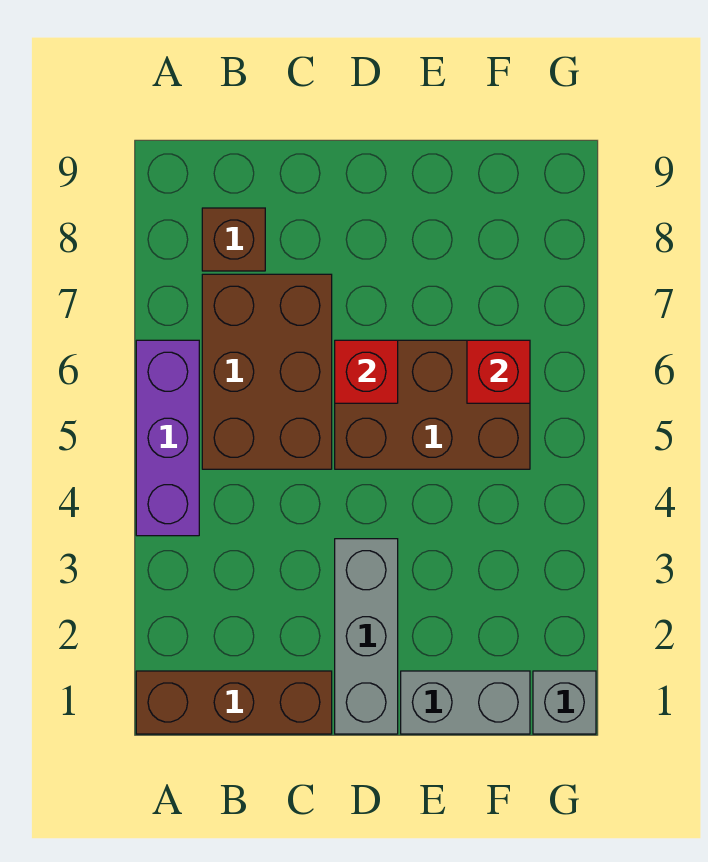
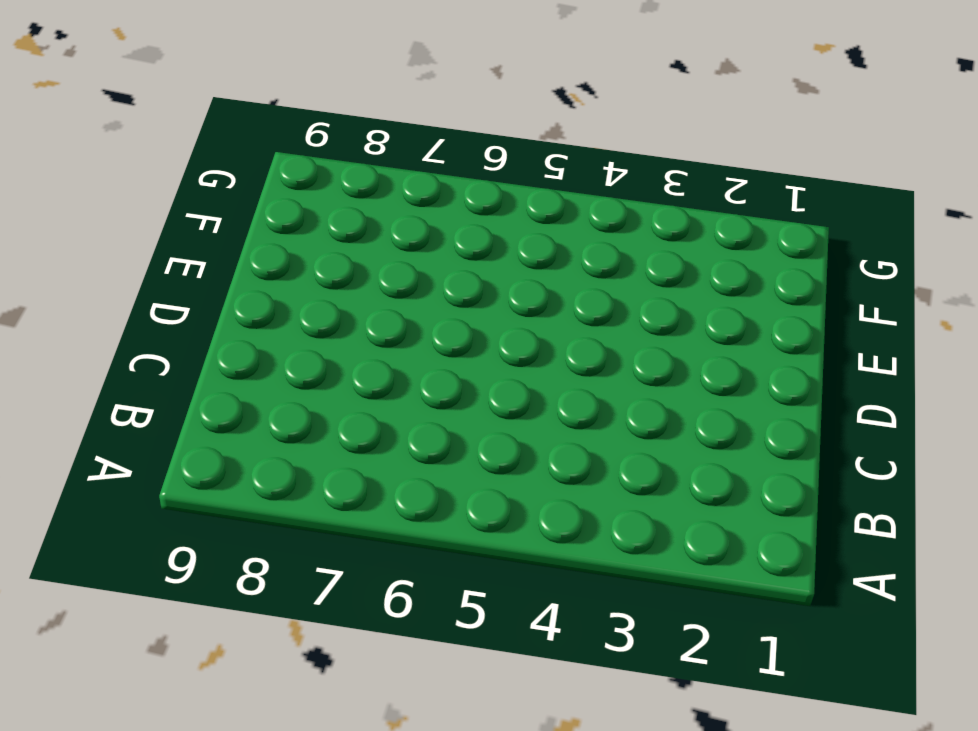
none -> brown brick A1:C1 level 1
none -> purple brick A4:A6 level 1

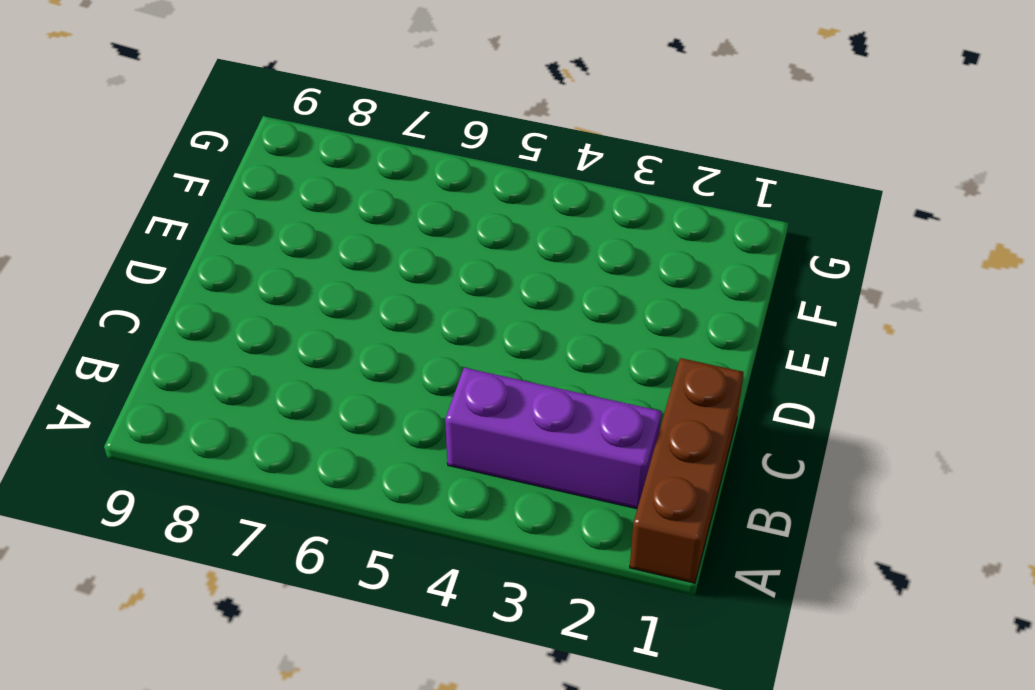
purple brick B2:B4 level 1 -> purple brick A4:A6 level 1
none -> brown brick B5:C7 level 1
none -> brown brick B8 level 1

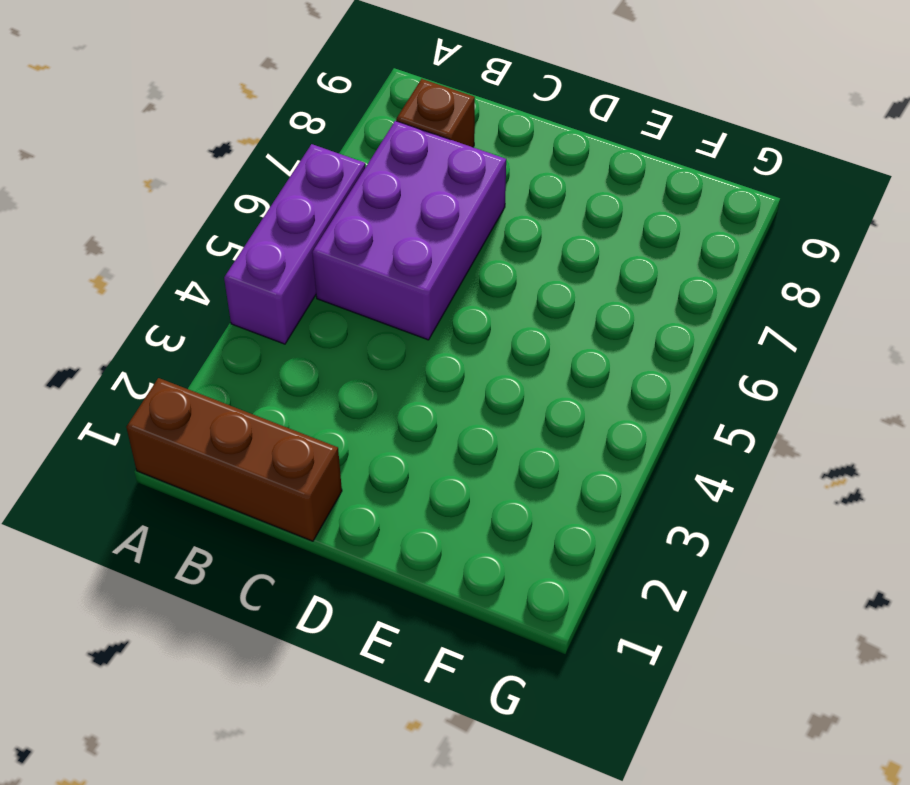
purple brick B5:C7 level 1 -> brown brick B5:C7 level 1
none -> grey brick D1:D3 level 1
none -> brown brick D5:F6 level 1

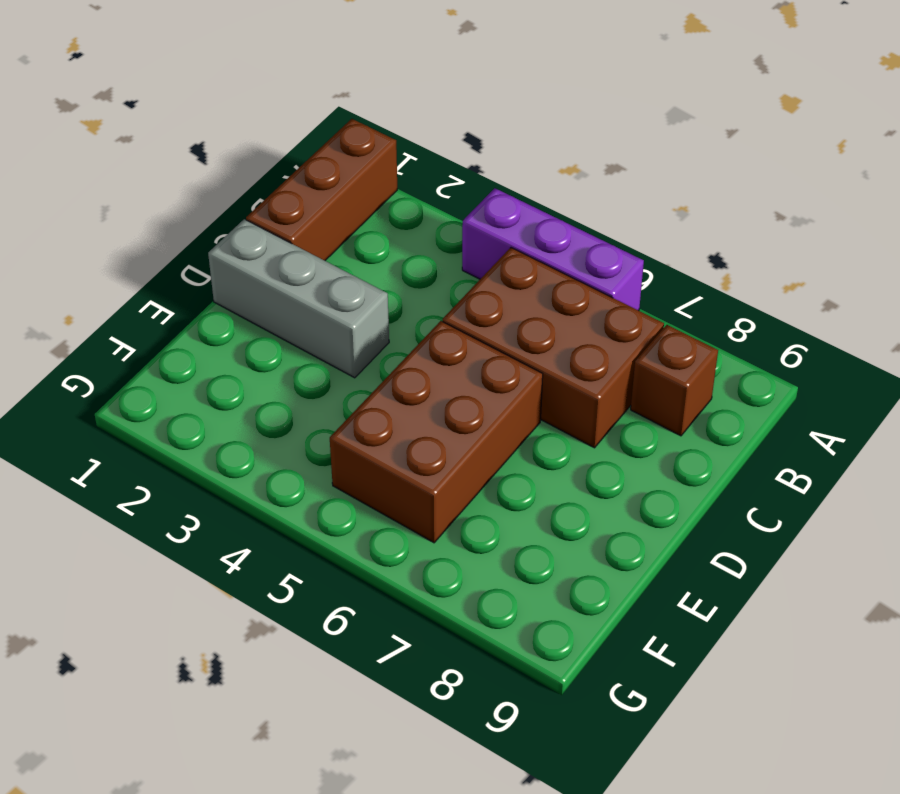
none -> grey brick E1:F1 level 1
none -> grey brick G1 level 1

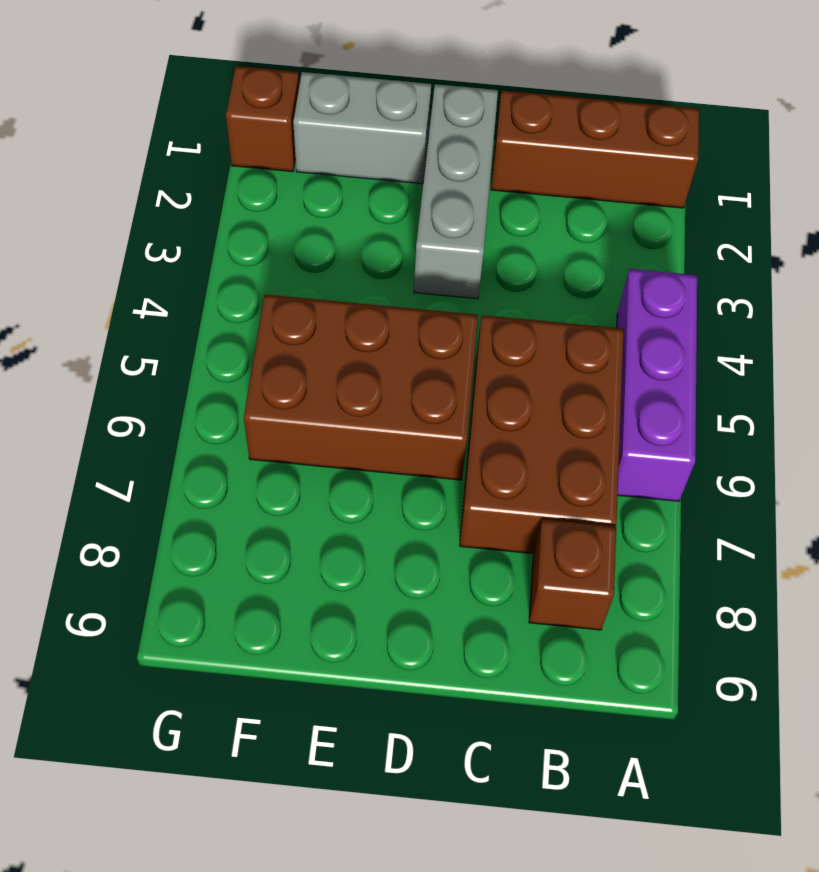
brown brick G1 level 1 -> grey brick G1 level 1
none -> red brick D6 level 2
none -> red brick F6 level 2

